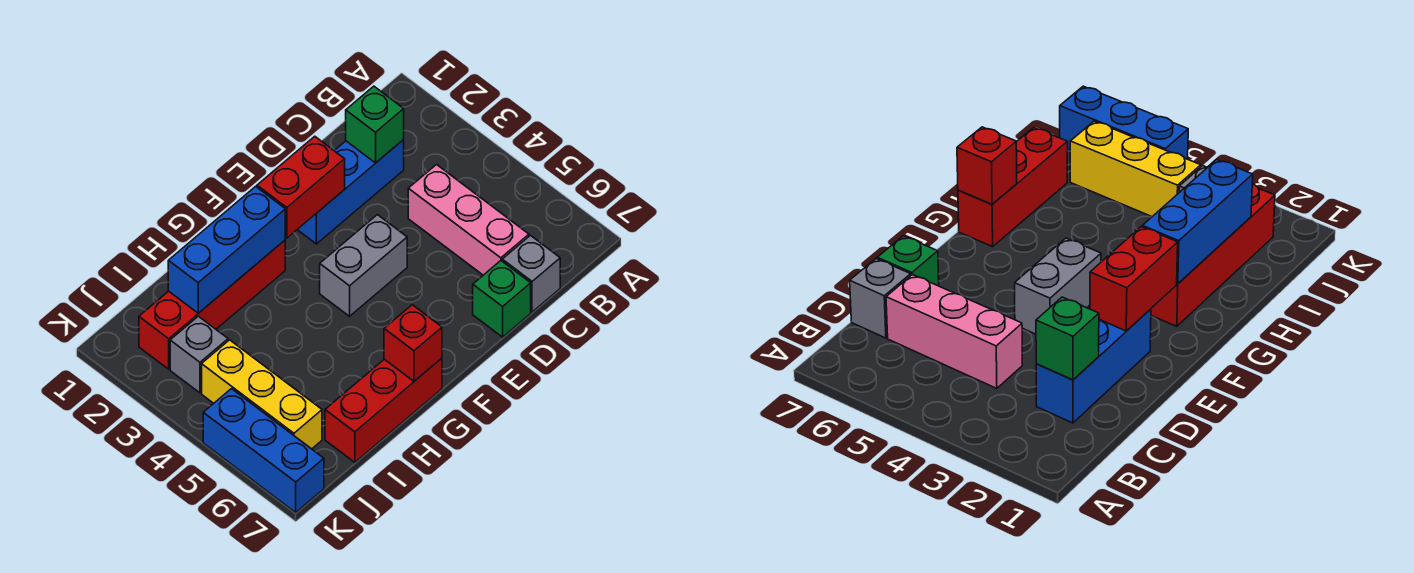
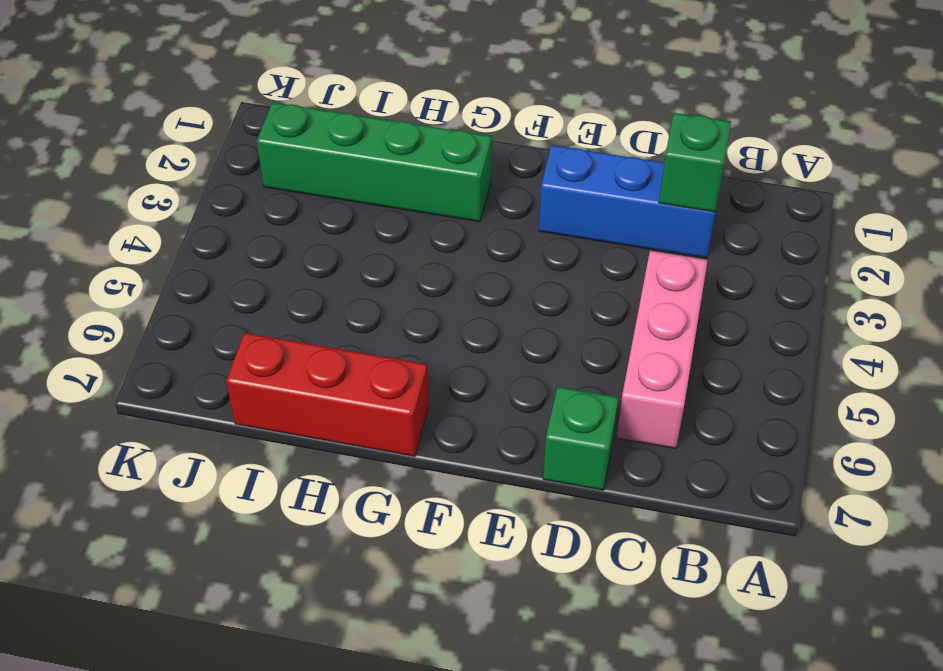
green brick G2:J2 level 1 -> red brick G2:J2 level 1
none -> grey brick C7 level 1
none -> grey brick E4:F4 level 1
none -> grey brick J3 level 1

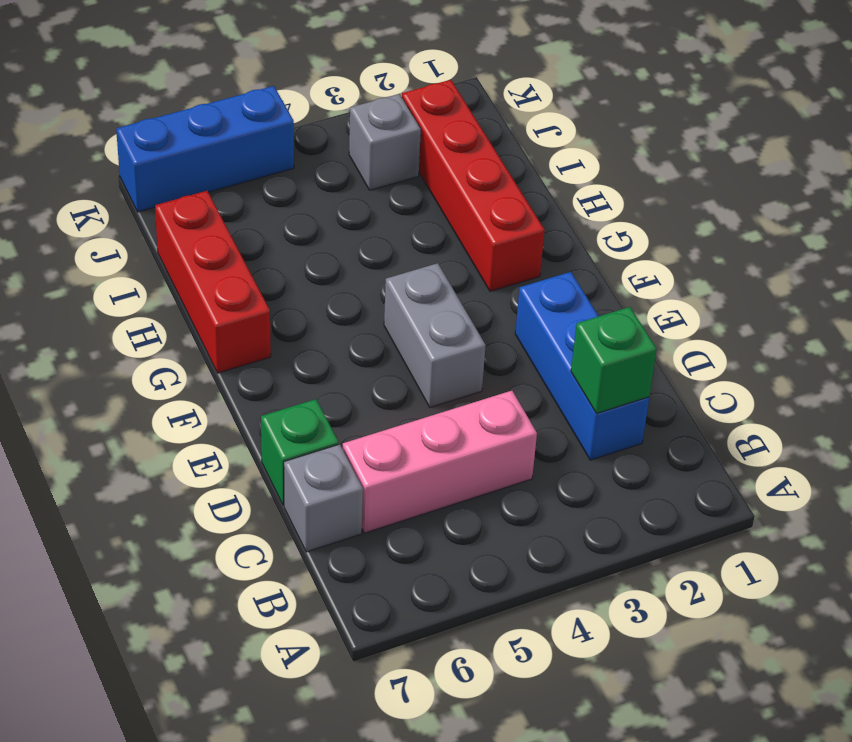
none -> yellow brick J4:J6 level 1
none -> red brick E2:F2 level 2
none -> blue brick G2:I2 level 2

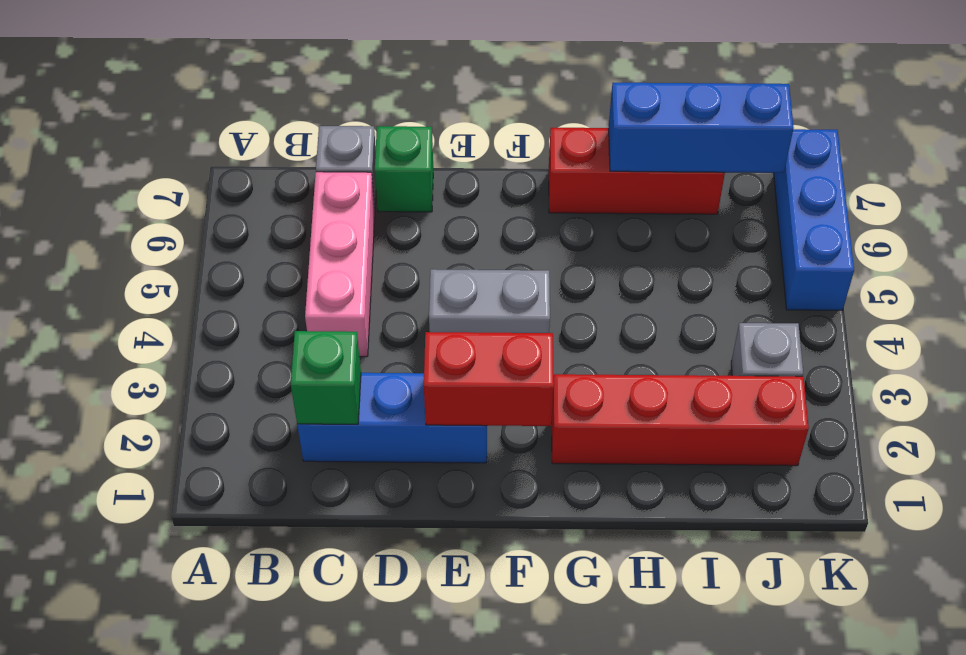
blue brick H7:J7 level 2 -> blue brick G2:I2 level 2
none -> yellow brick J4:J6 level 1
none -> red brick G7 level 2

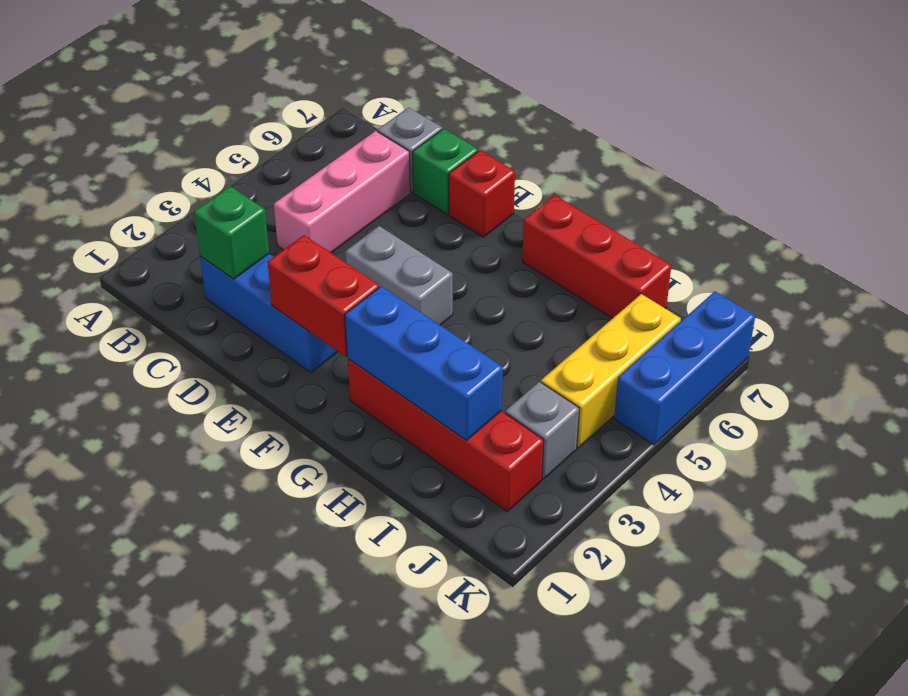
red brick E7 level 1 -> red brick G7 level 2

